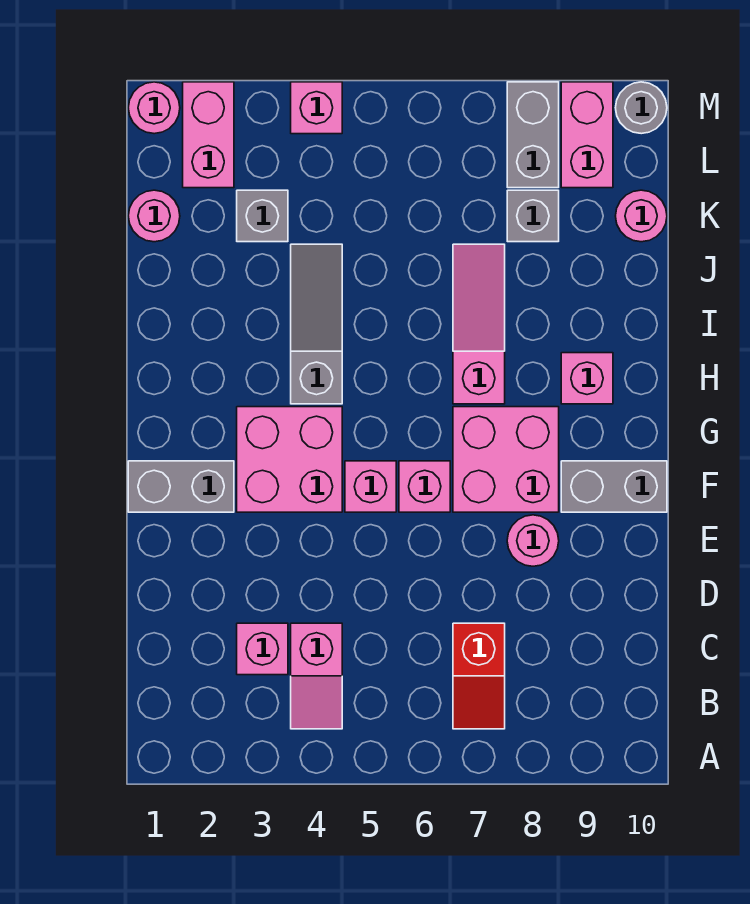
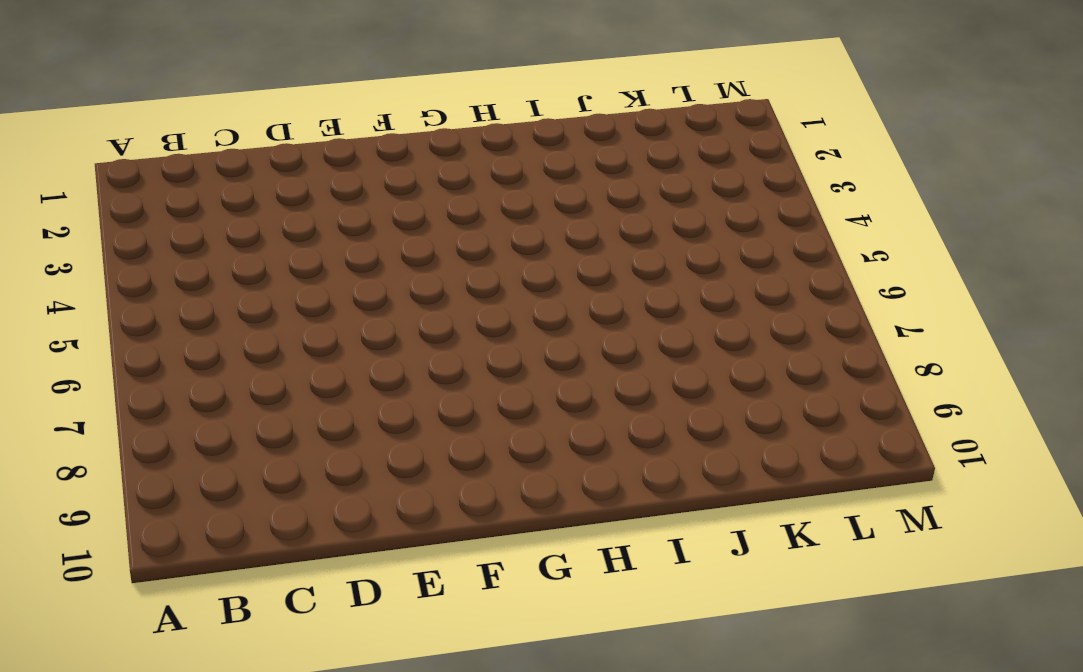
none -> pink slope B4:C4 level 1 top C
none -> red slope B7:C7 level 1 top C
none -> pink brick C3 level 1

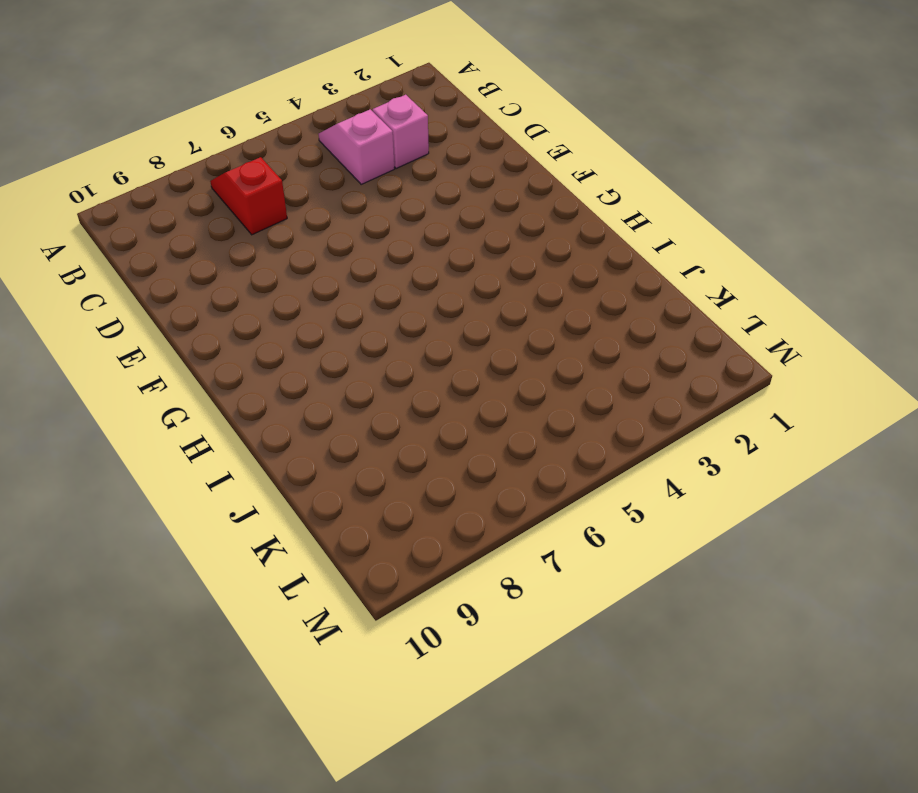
none -> pink round brick E8 level 1
none -> grey brick F1:F2 level 1
none -> pink brick F3:G4 level 1

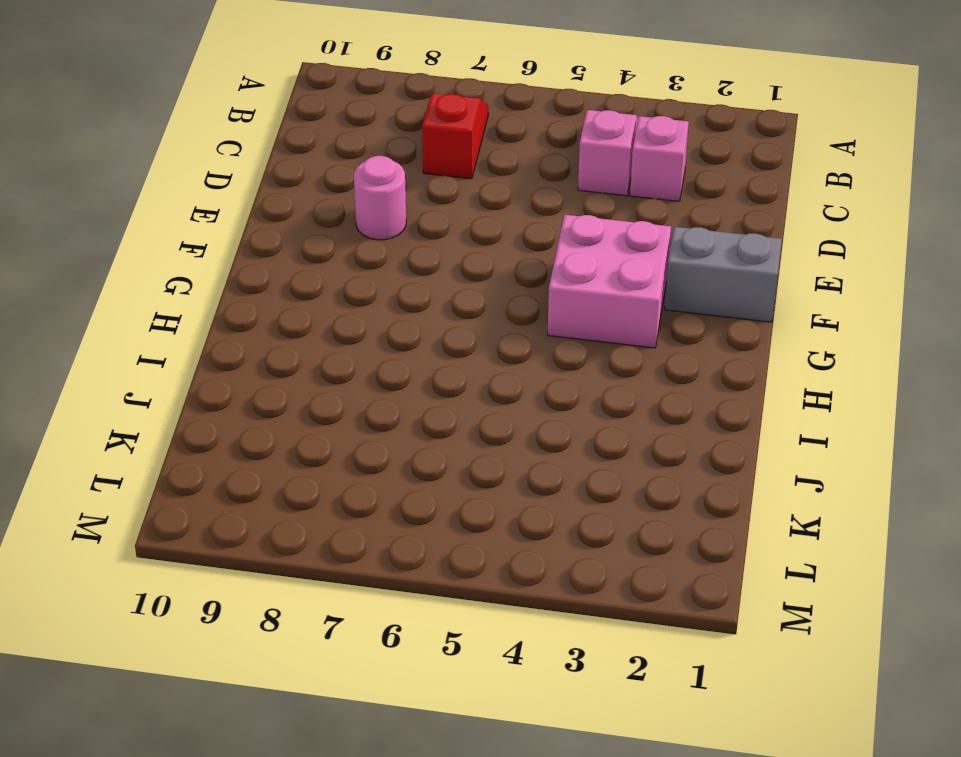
none -> pink brick F5 level 1
none -> pink brick F6 level 1
none -> pink brick F7:G8 level 1

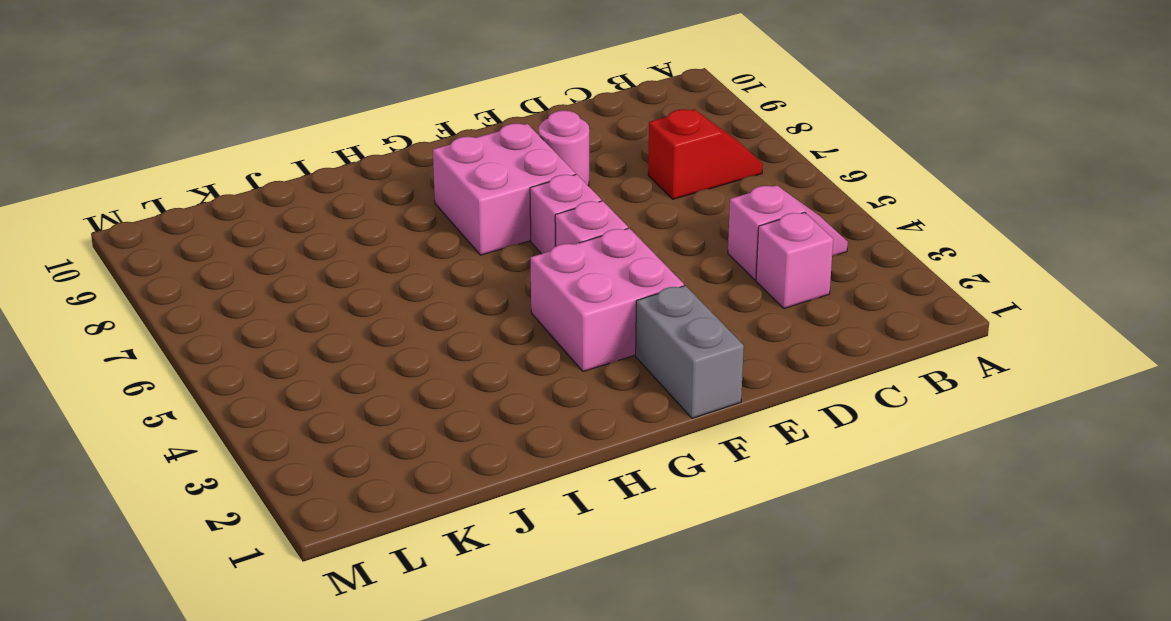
none -> grey brick F9:F10 level 1
none -> grey slope H4:J4 level 1 top H
none -> pink slope H7:J7 level 1 top H

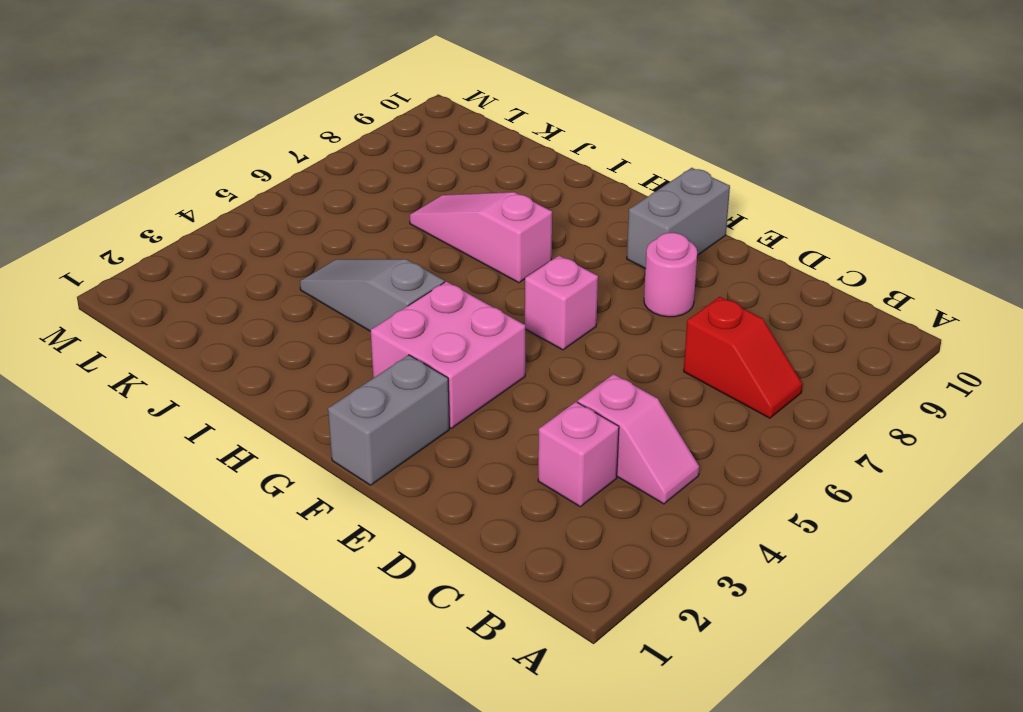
none -> pink brick F5 level 1
none -> pink brick F7:G8 level 1
none -> pink brick H9 level 1

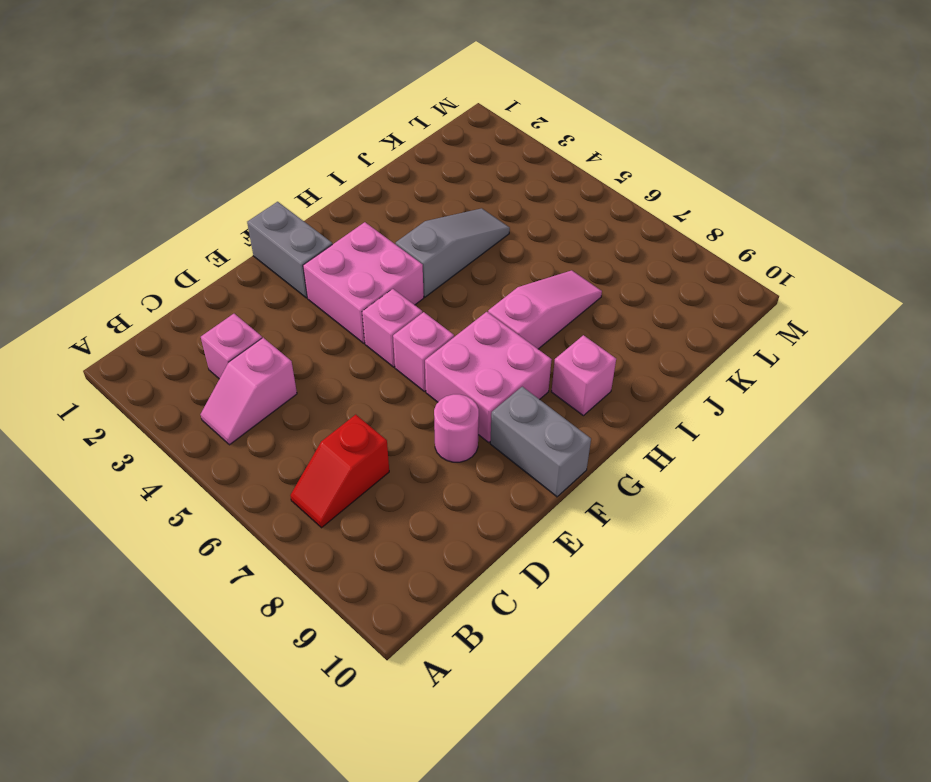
none -> pink round brick K1 level 1
none -> grey brick K3 level 1
none -> grey brick K8 level 1

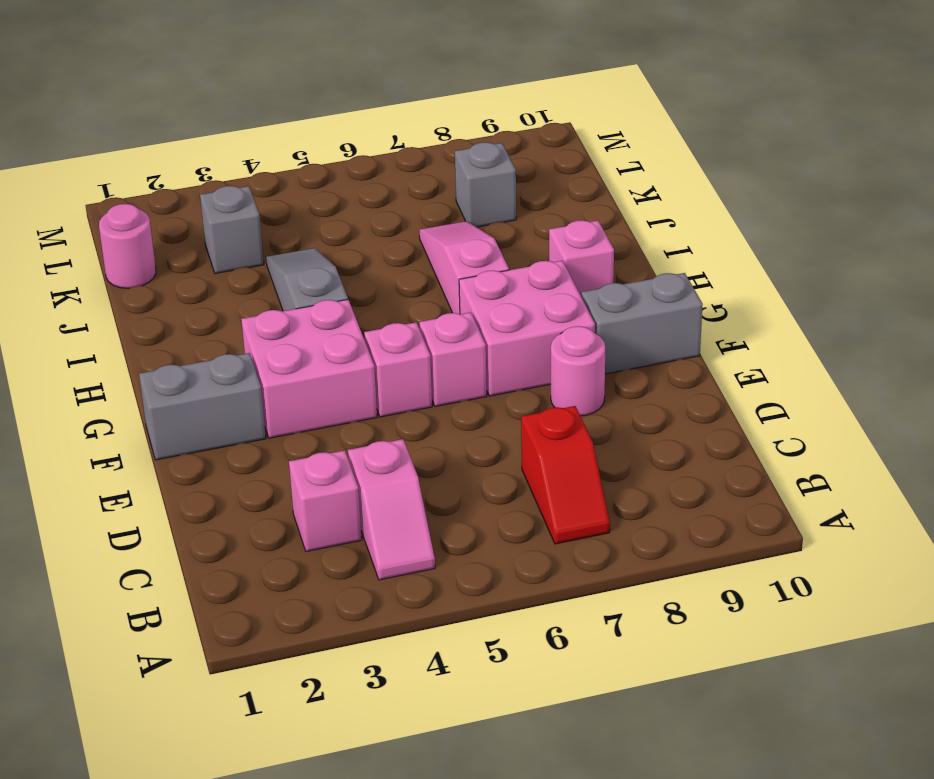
none -> pink round brick K10 level 1
none -> pink brick L2:M2 level 1
none -> grey brick L8:M8 level 1

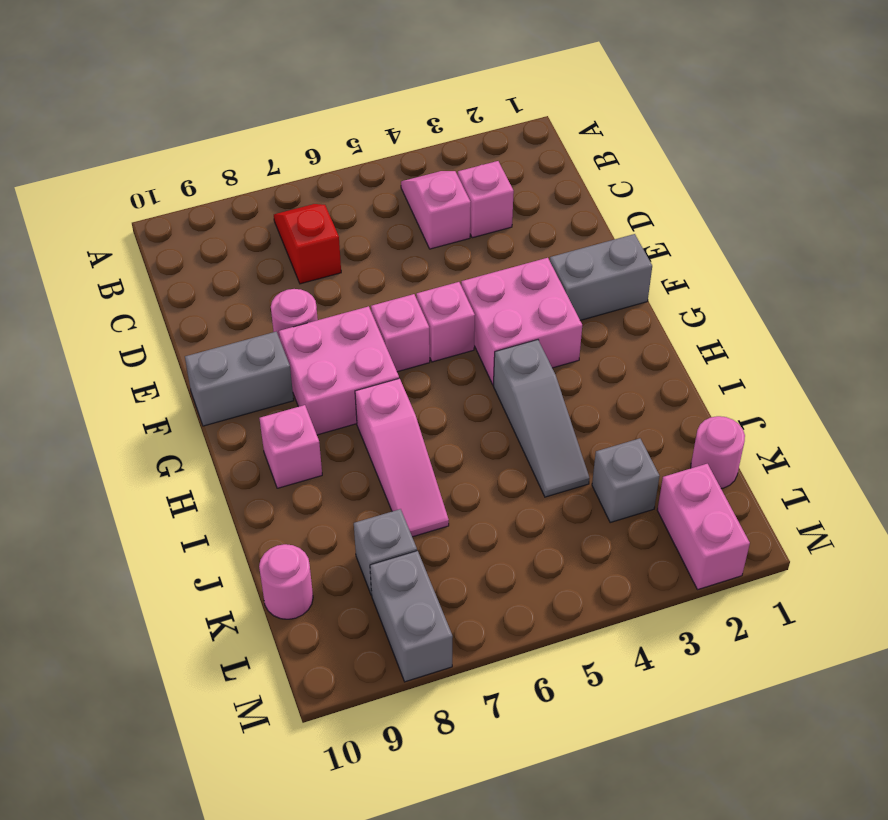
none -> pink brick L9:M9 level 1
none -> pink round brick M1 level 1
none -> pink brick M4 level 1

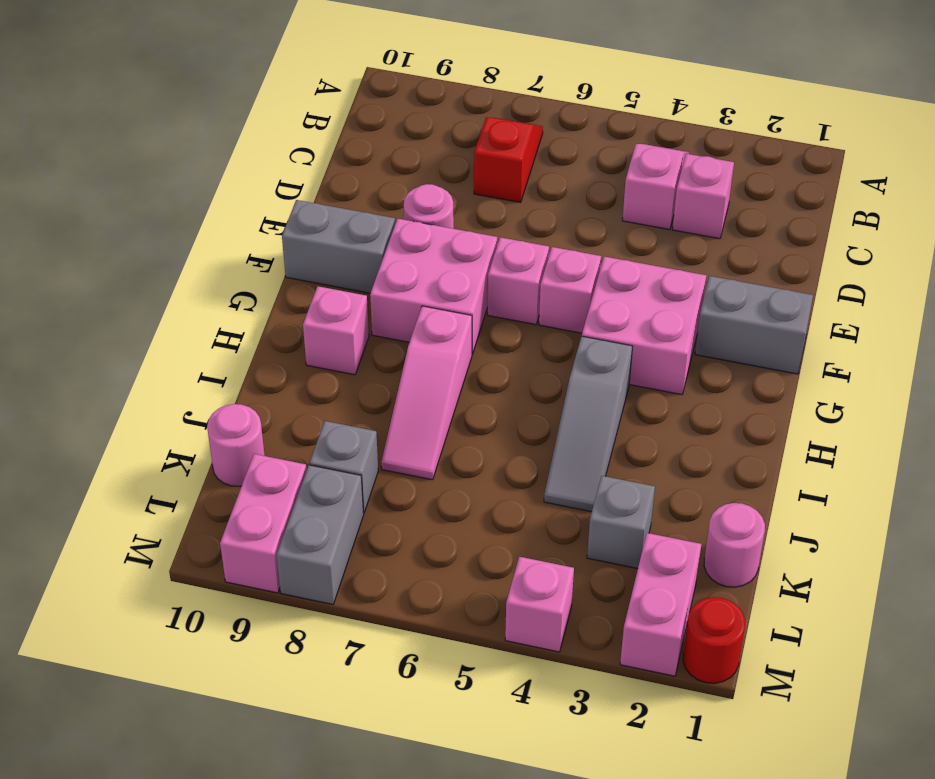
red round brick M1 level 1 -> pink round brick M1 level 1
none -> grey round brick M10 level 1

